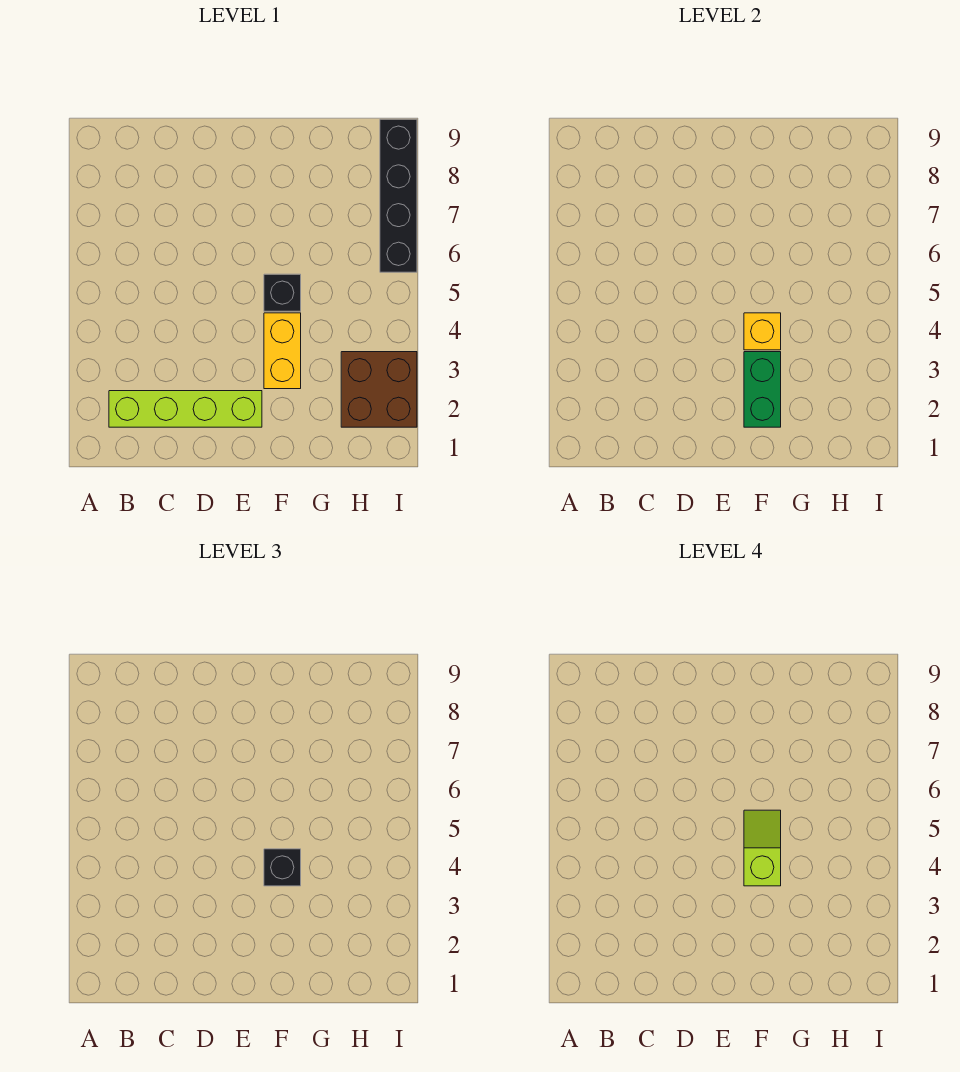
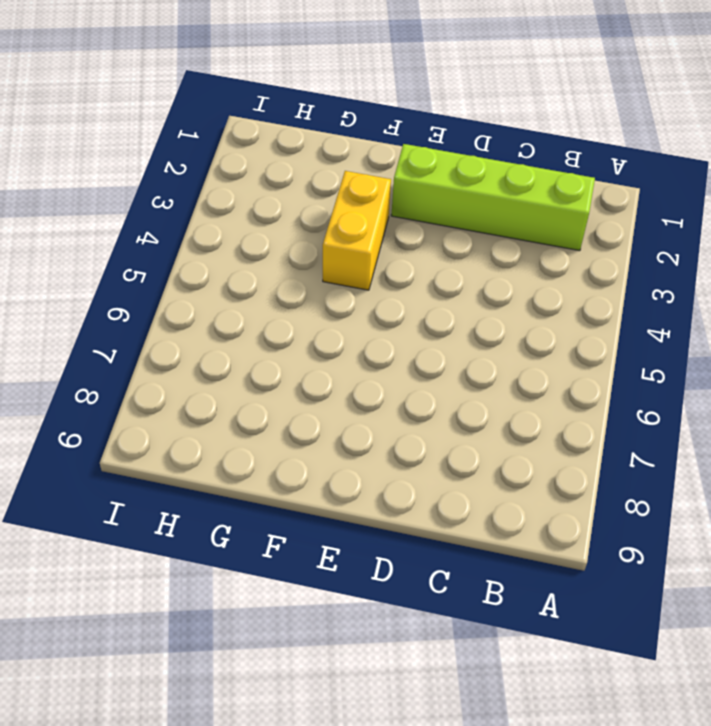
none -> black brick F5 level 1
none -> brown brick H2:I3 level 1

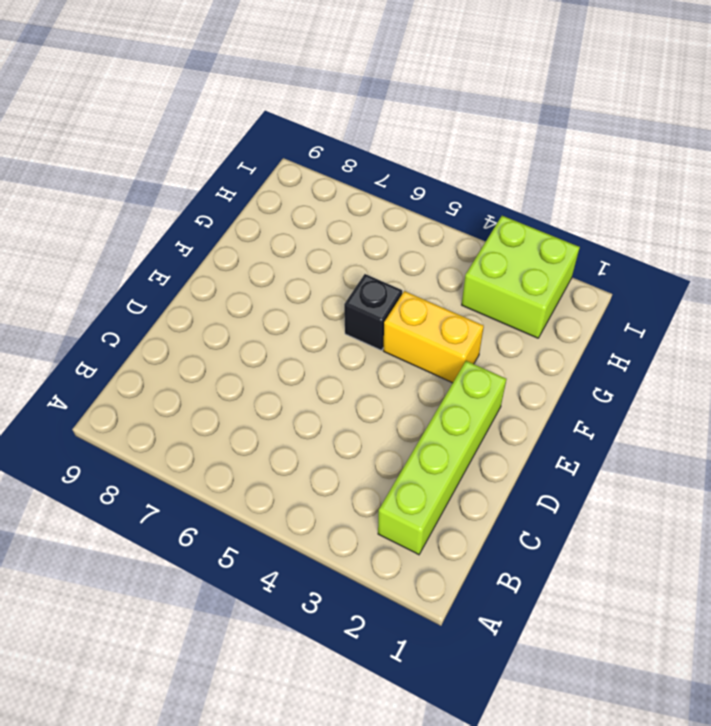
lime brick H2:I3 level 1 -> brown brick H2:I3 level 1
none -> black brick I6:I9 level 1
none -> green brick F2:F3 level 2

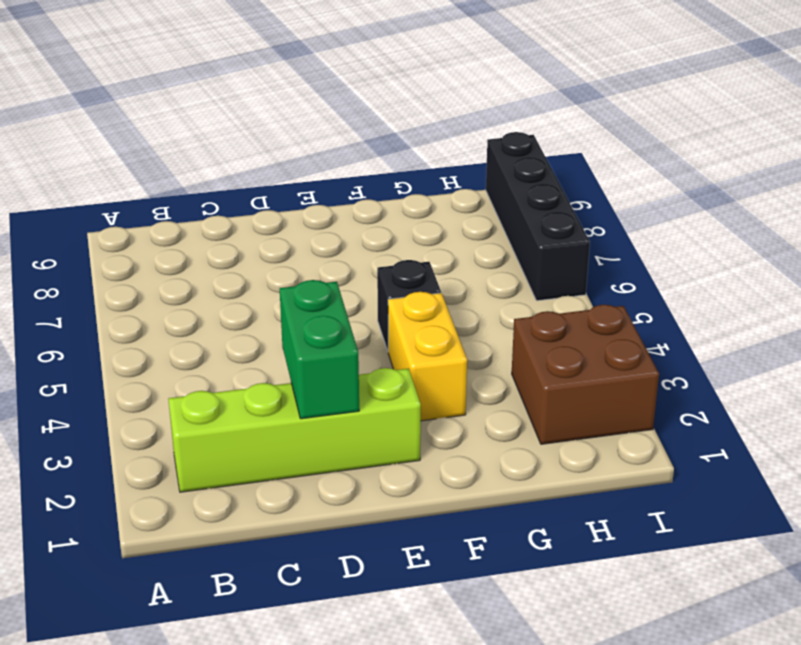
green brick D2:D3 level 2 -> green brick F2:F3 level 2
none -> yellow brick F4 level 2
none -> black brick F4 level 3

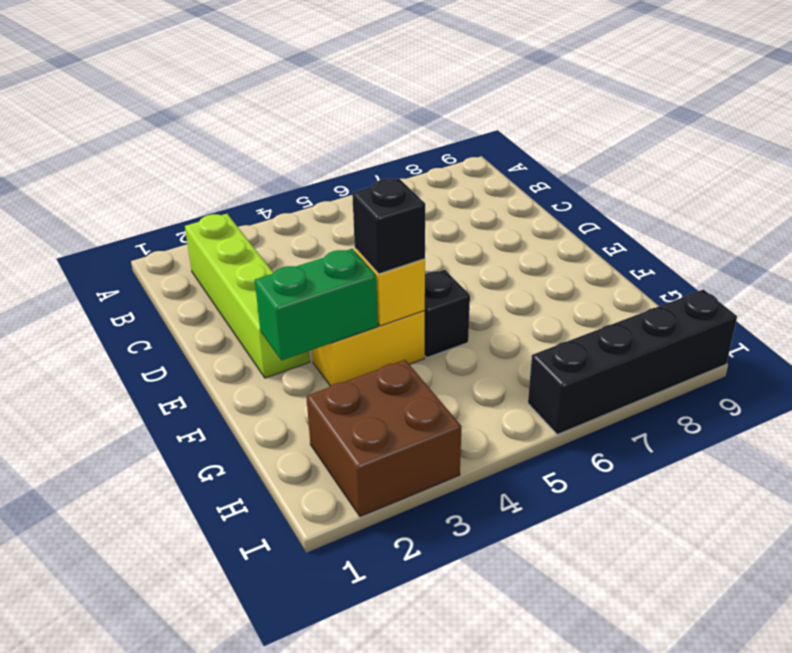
none -> lime slope F4:F5 level 4 top 4

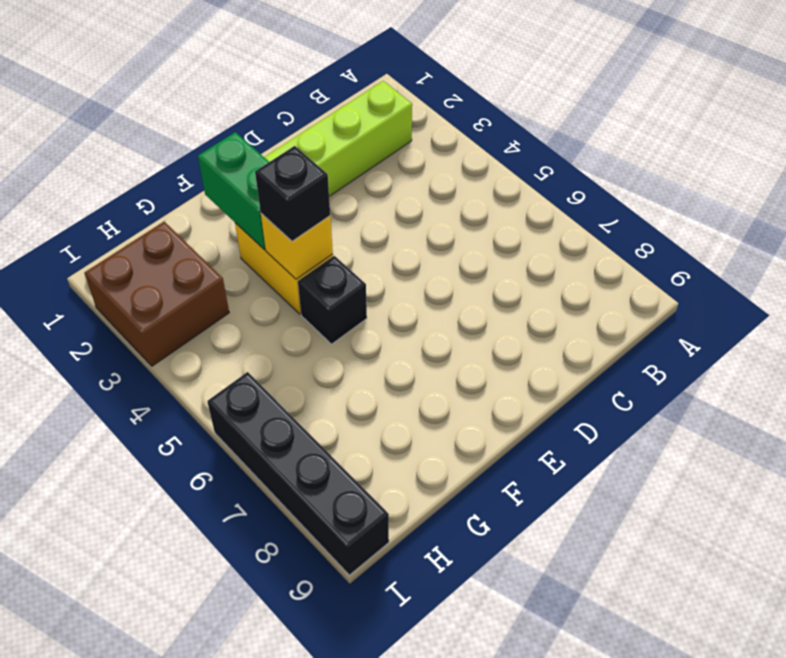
none -> lime slope F4:F5 level 4 top 4

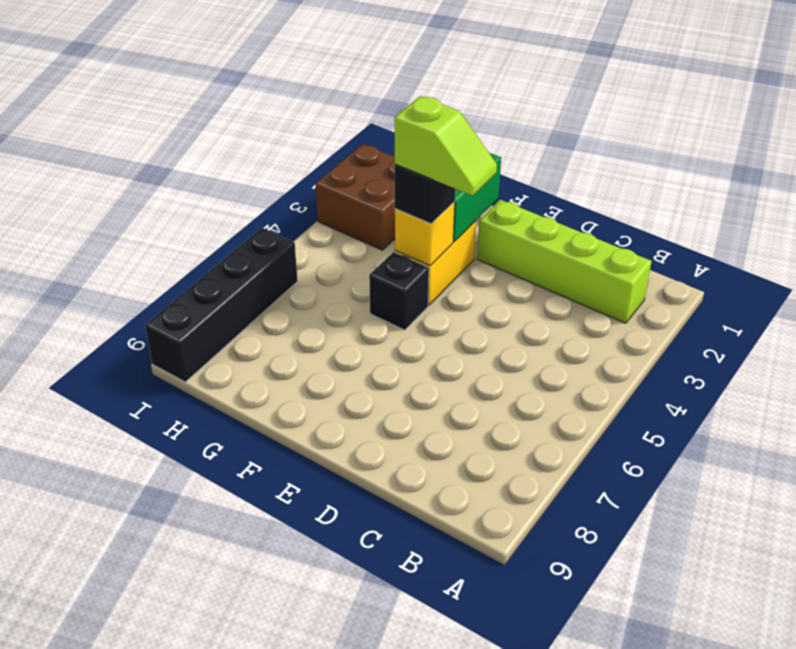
lime slope E4:F4 level 4 top F -> lime slope F4:F5 level 4 top 4

